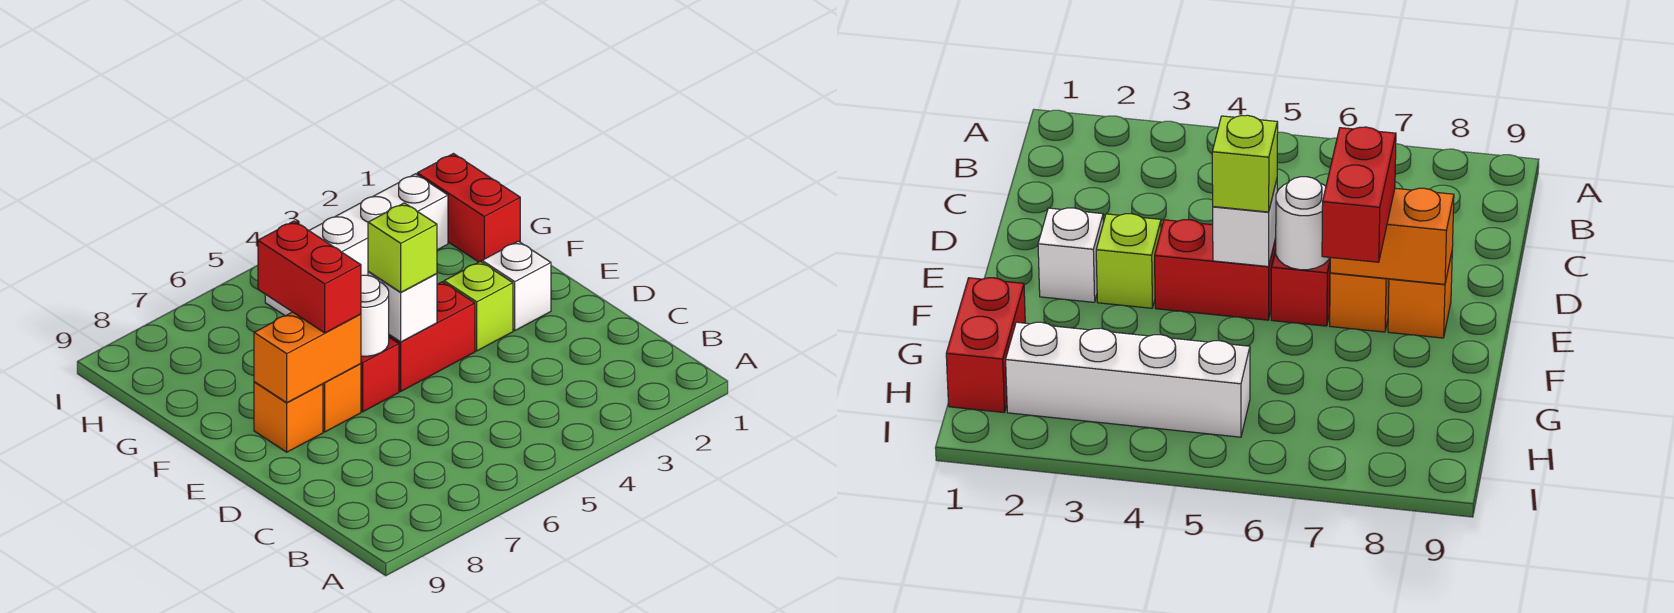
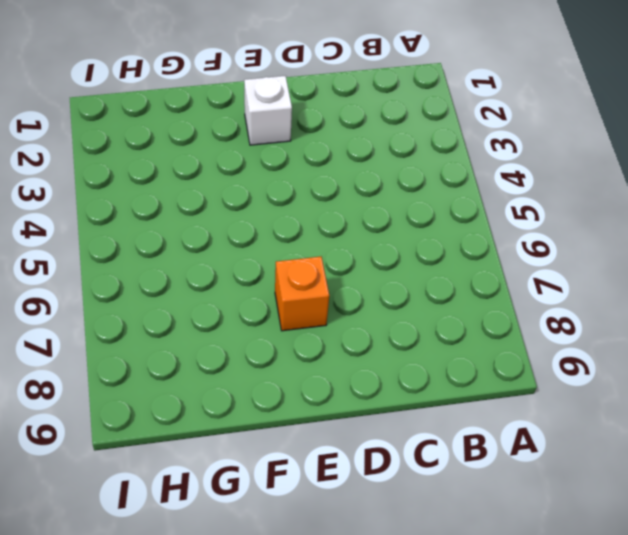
none -> lime brick E3 level 1
none -> red brick E4:E5 level 1
none -> red brick E6 level 1

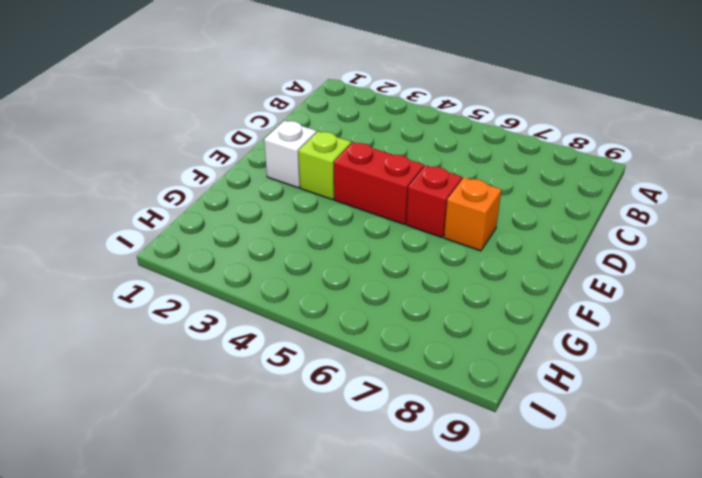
none -> orange brick E8 level 1
none -> red brick G1:H1 level 1
none -> white brick H2:H5 level 1

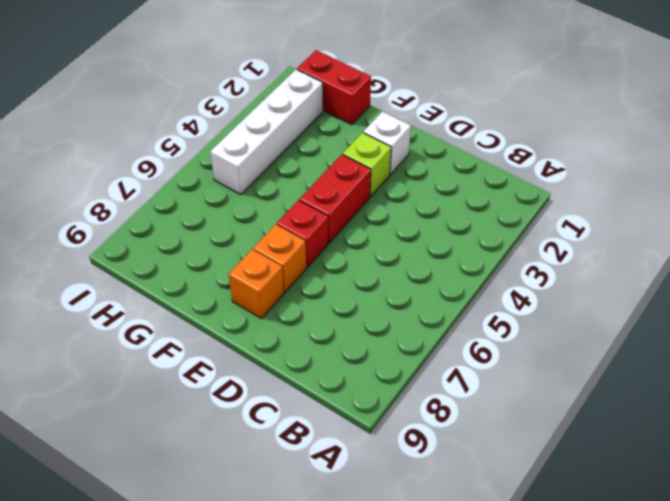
none -> white brick E5 level 2
none -> white round brick E6 level 2
none -> orange brick E7:E8 level 2

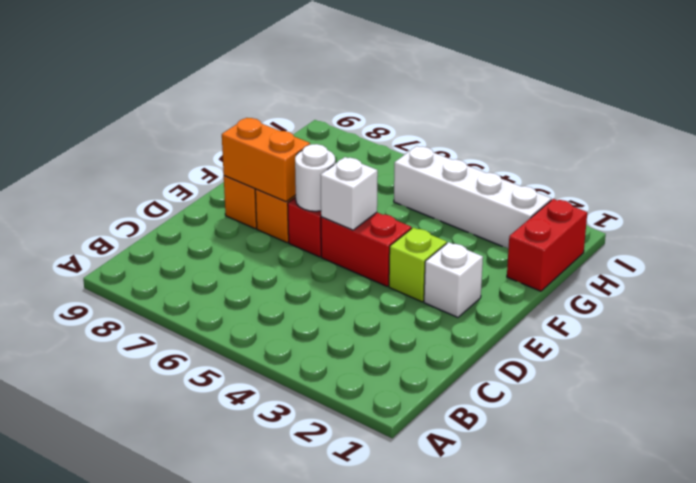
none -> lime brick E5 level 3
none -> red brick E7:F7 level 3

